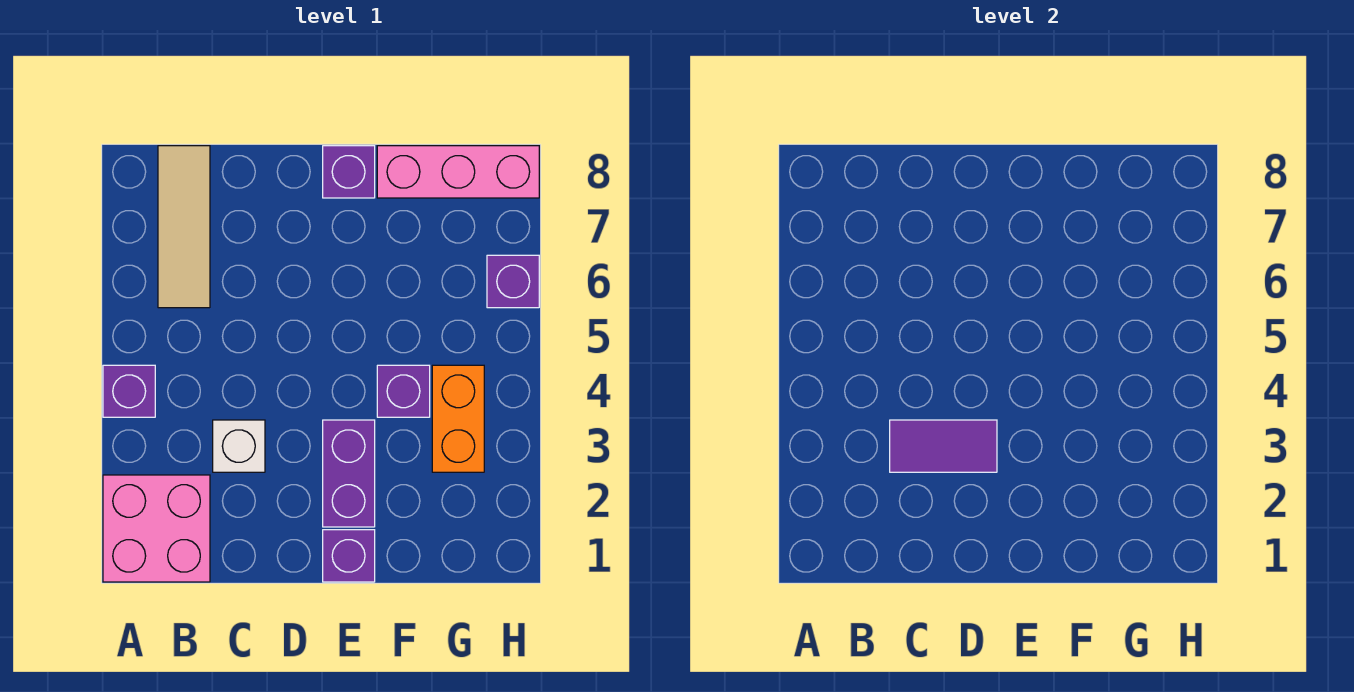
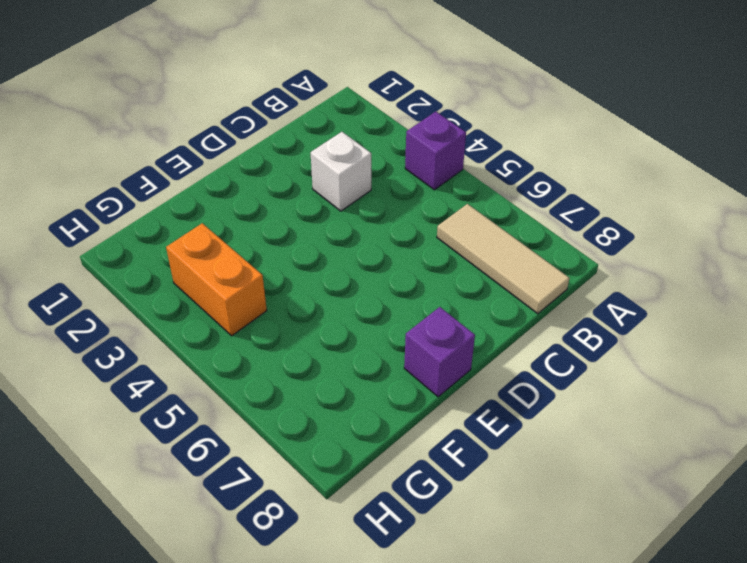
none -> pink brick A1:B2 level 1
none -> purple brick E1 level 1
none -> purple brick E2:E3 level 1

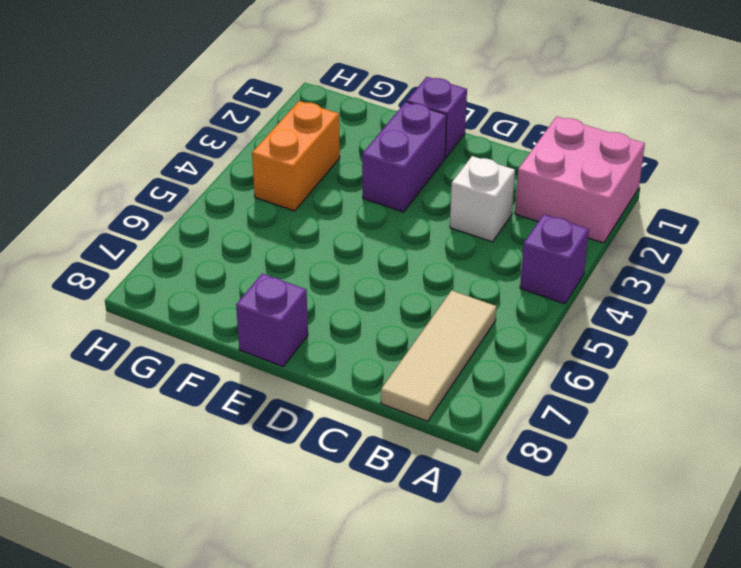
none -> purple brick F4 level 1
none -> pink brick F8:H8 level 1
none -> purple brick H6 level 1

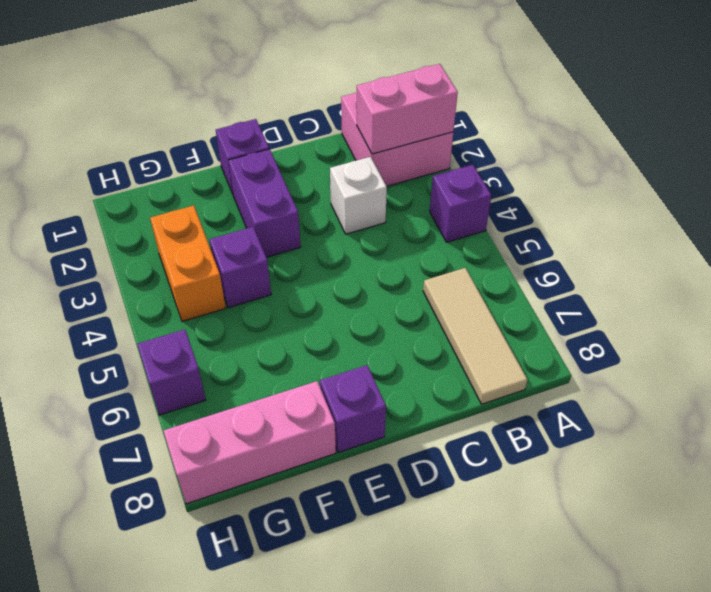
pink brick A2:B2 level 2 -> none
none -> purple tile C3:D3 level 2

